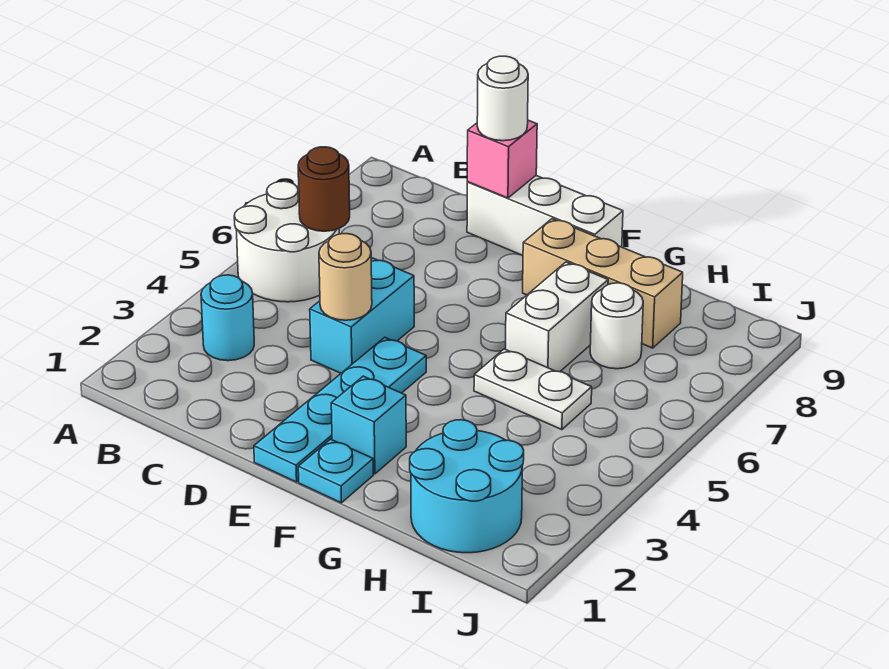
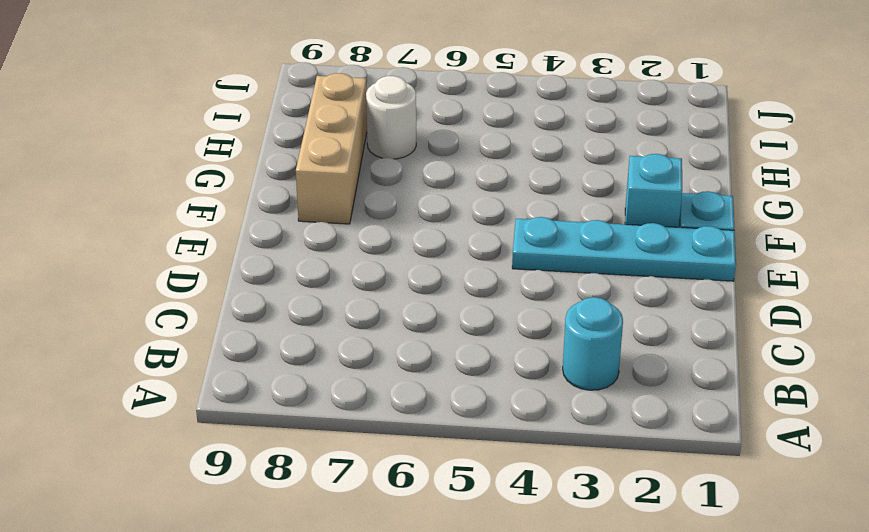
none -> white round brick A5:B6 level 1
none -> cyan brick D4:D5 level 1
none -> white brick D9:F9 level 1

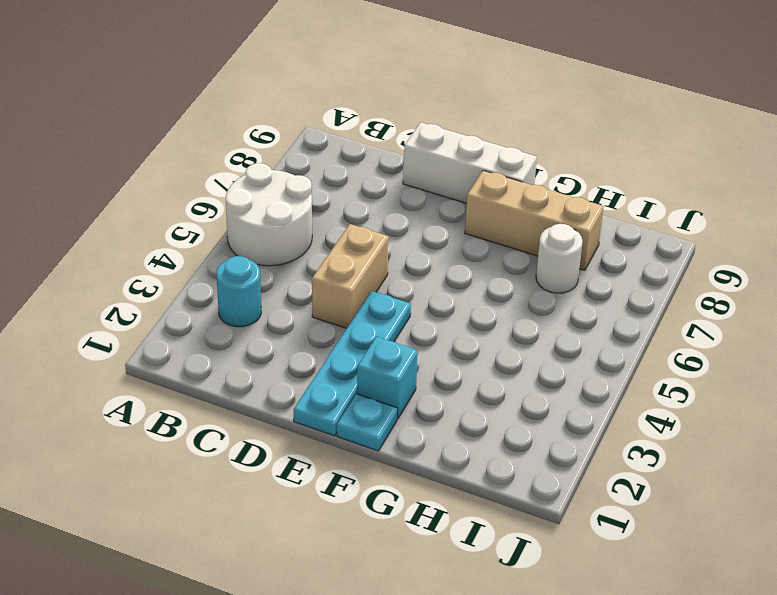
tan brick D4:D5 level 1 -> cyan brick D4:D5 level 1
none -> white plate G5:H5 level 1
none -> white brick G6:G7 level 1
none -> cyan round brick H1:I2 level 1

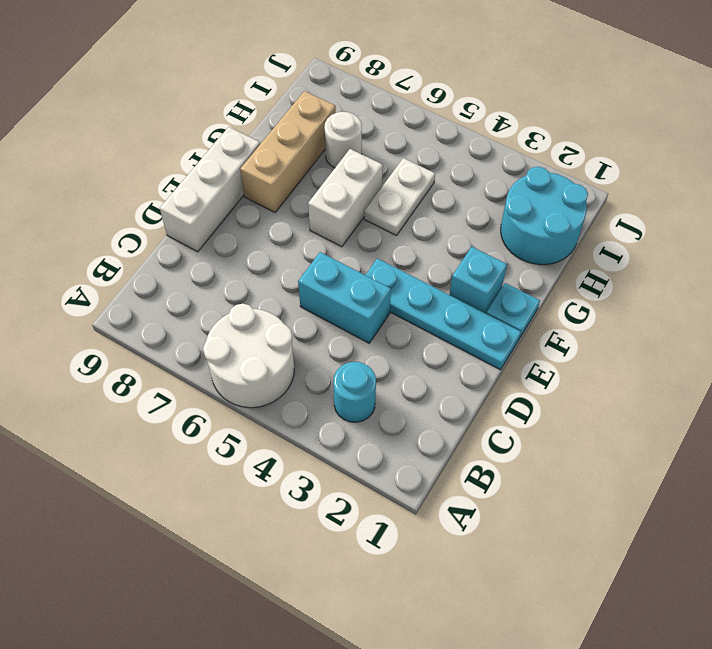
white brick F6:G6 level 1 -> white brick G6:G7 level 1
none -> brown round brick B6 level 2
none -> tan round brick D4 level 2
none -> pink brick D9 level 2

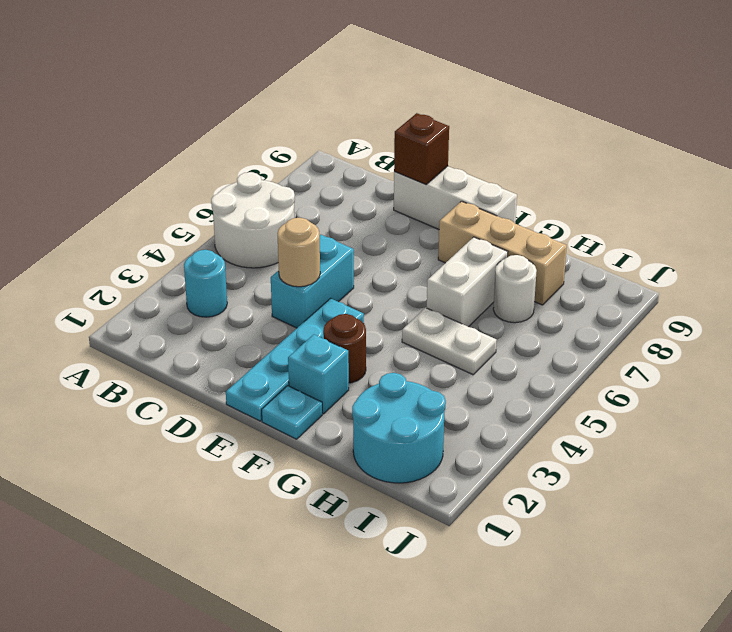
brown brick D9 level 2 -> pink brick D9 level 2
brown round brick F3 level 1 -> brown round brick B6 level 2
none -> white round brick D9 level 3

